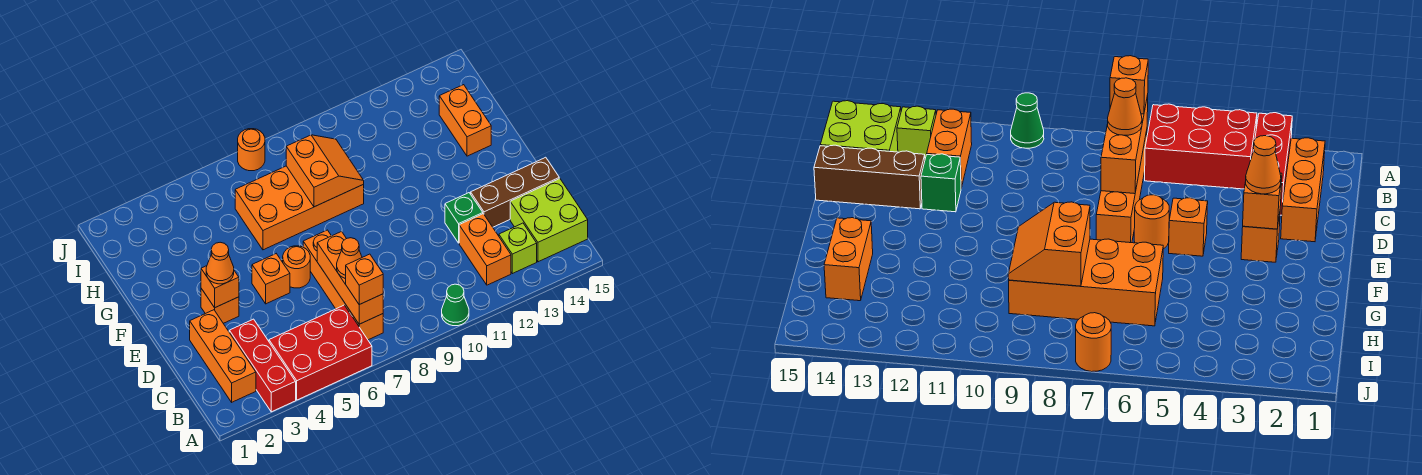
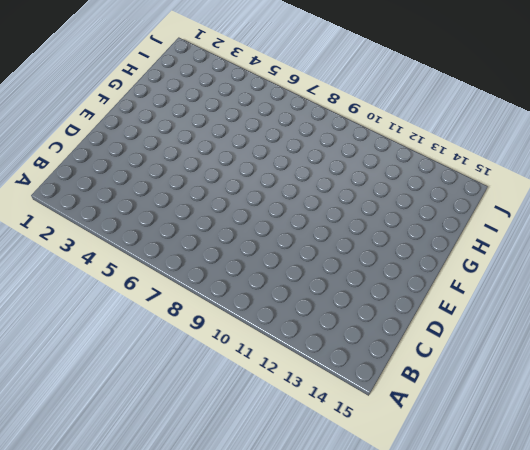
none -> red brick A3:C3 level 1
none -> red brick A4:B6 level 1
none -> green cone A10 level 1

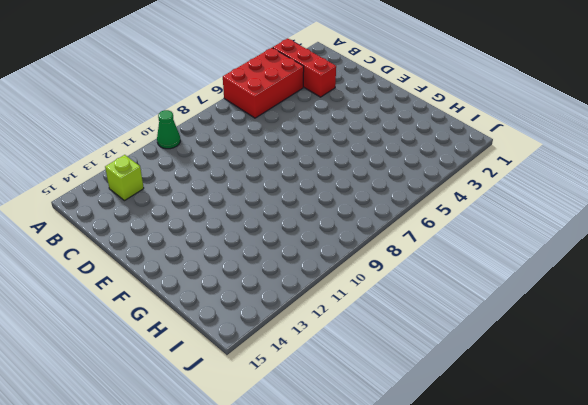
none -> orange brick B2:D2 level 1
none -> orange brick B7:E7 level 1
none -> orange brick B12:C12 level 1

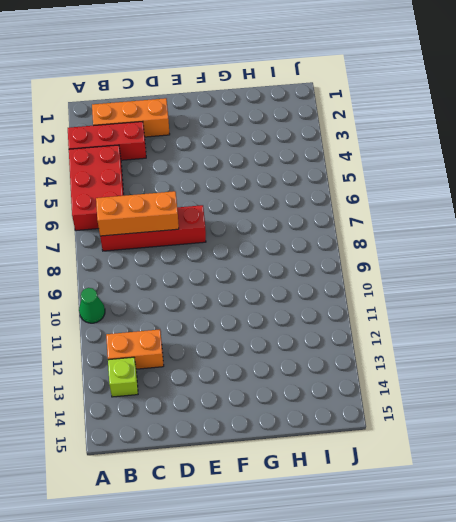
red brick B7:E7 level 1 -> orange brick B7:E7 level 1
none -> lime brick B14:C15 level 1
none -> green brick D12 level 1
none -> brown brick D13:D15 level 1

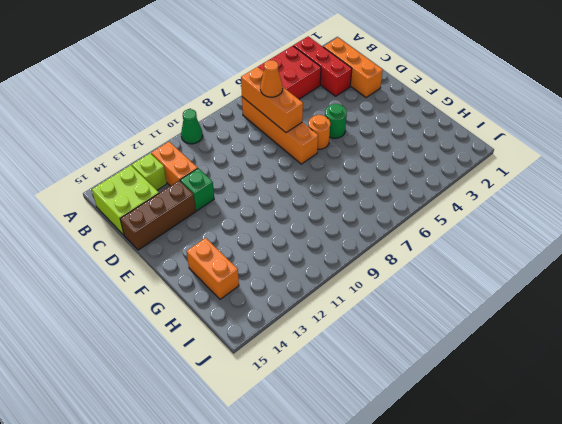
green round brick E5 level 1 -> orange brick E5 level 1
none -> orange brick E3 level 1
none -> orange brick G6:H9 level 1
none -> orange round brick J7 level 1

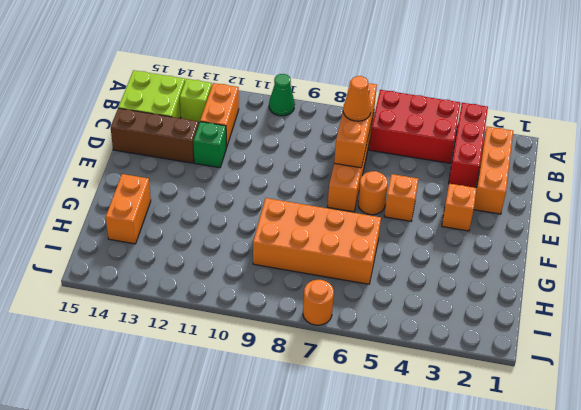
none -> orange brick E3 level 2
none -> orange slope G8:H9 level 2 top 8
none -> orange brick B7 level 3

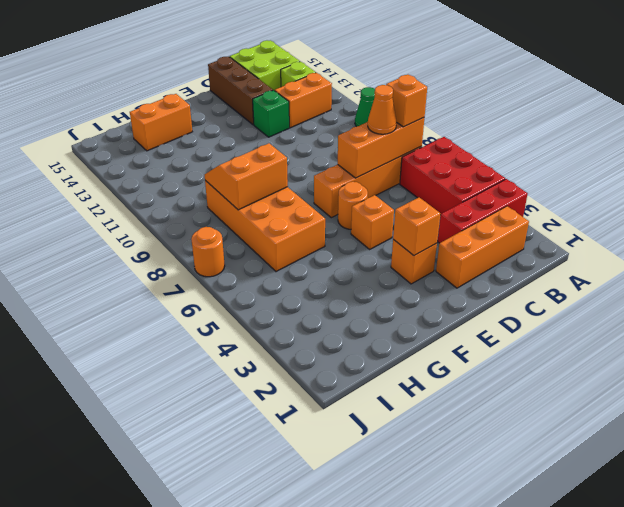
none -> orange cone E3 level 3

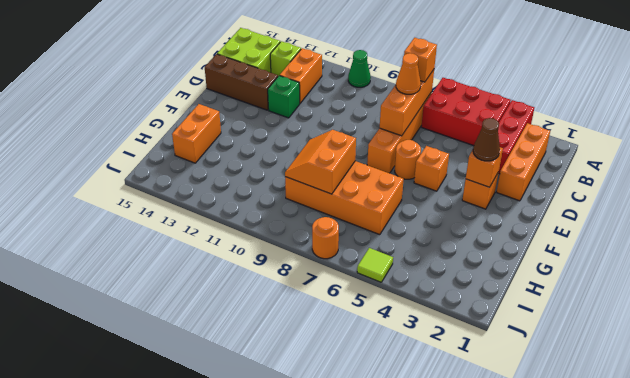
brown cone E3 level 3 -> orange cone E3 level 3
lime tile J5 level 1 -> none

